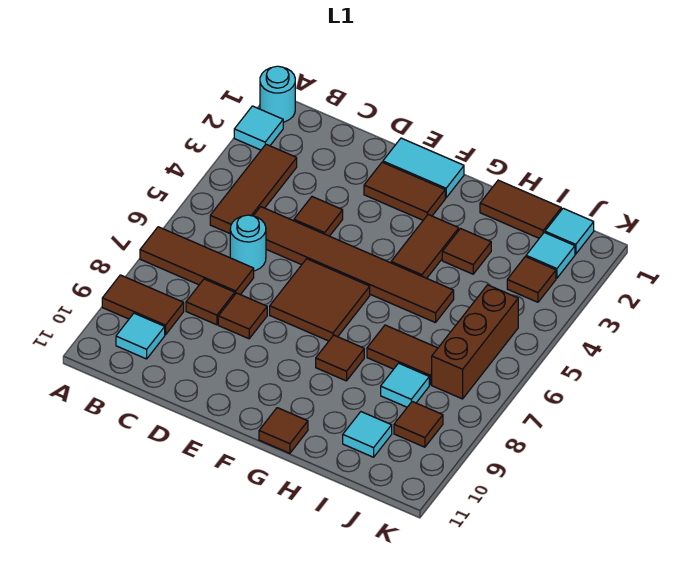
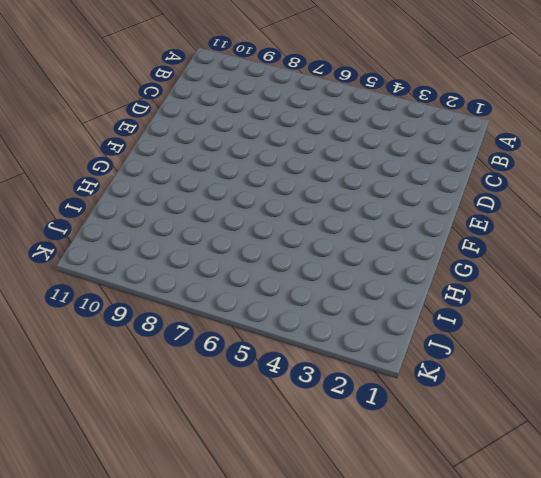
none -> cyan round brick A1 level 1
none -> cyan tile A2 level 1
none -> brown tile A7:C7 level 1

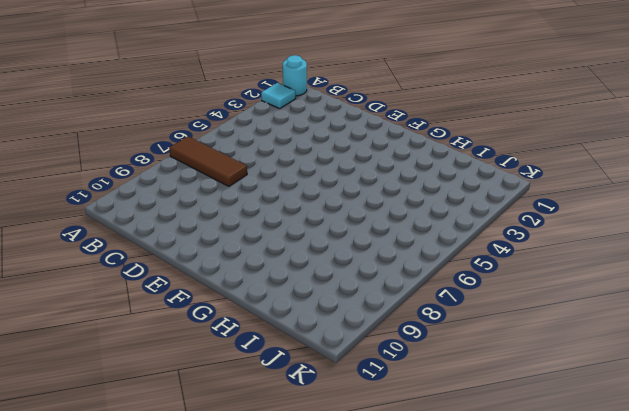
none -> brown tile A9:B9 level 1
none -> brown tile B3:B5 level 1
none -> cyan tile B10 level 1

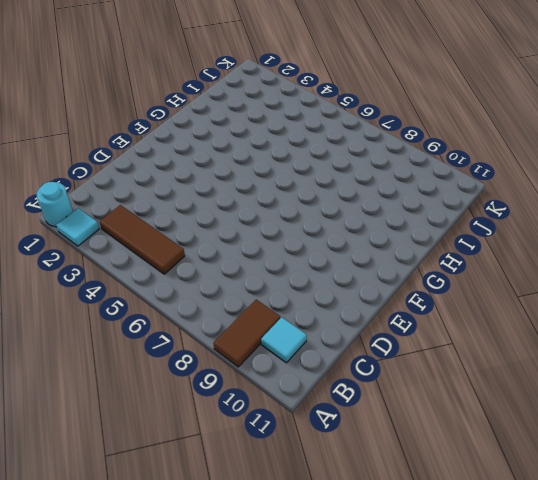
none -> brown tile A7:C7 level 1
none -> brown tile C5:H5 level 1
none -> cyan round brick C6 level 1

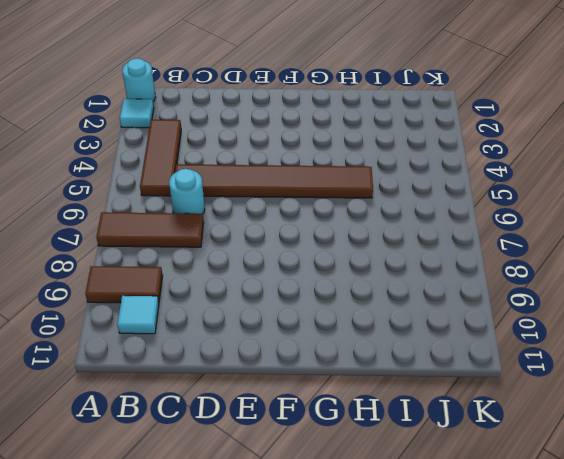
none -> brown tile C8 level 1
none -> brown tile D4 level 1
none -> brown tile D8 level 1

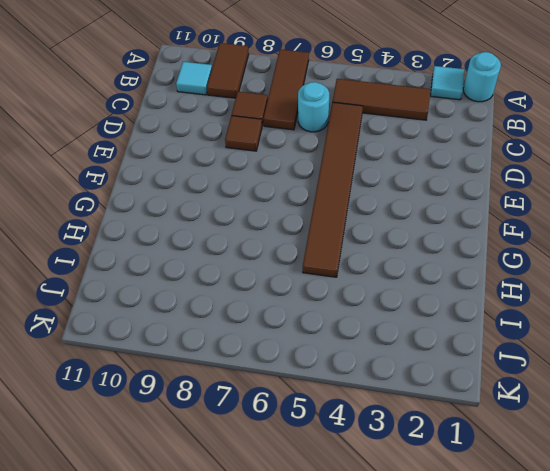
none -> brown tile D4 level 1
none -> cyan tile E1:F1 level 1
none -> brown tile E2:F2 level 1

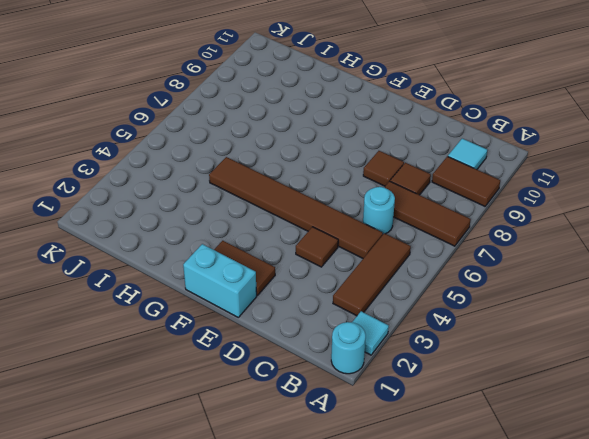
cyan brick E1:F1 level 1 -> cyan tile E1:F1 level 1
none -> brown tile E6:F7 level 1
none -> brown tile G3:G4 level 1
none -> brown tile G8 level 1

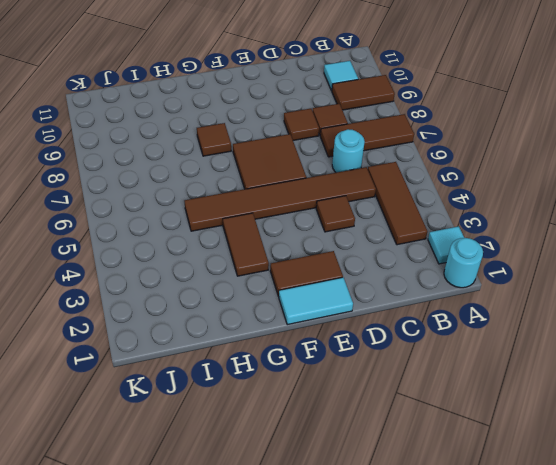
none -> brown tile G11 level 1
none -> brown tile H1:I1 level 1
none -> brown tile H3 level 1

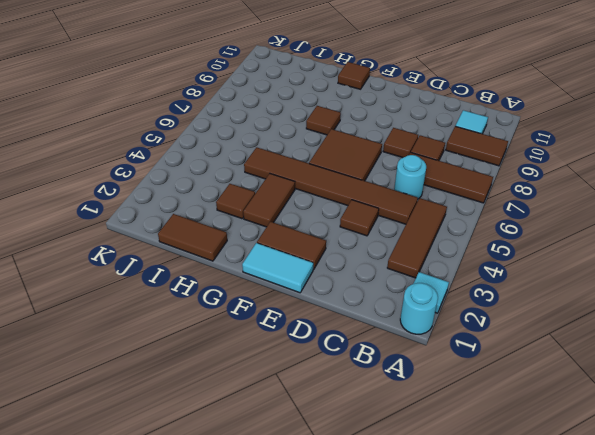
none -> brown tile H7:I7 level 1
none -> cyan tile I8 level 1
none -> cyan tile I10 level 1

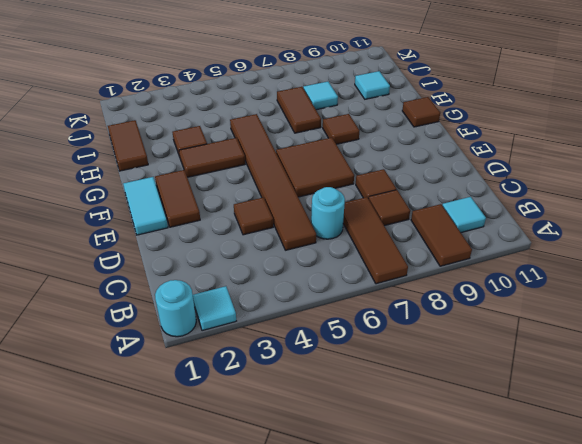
none -> brown tile B3:B5 level 1
none -> cyan tile J1 level 1
none -> cyan tile J2 level 1

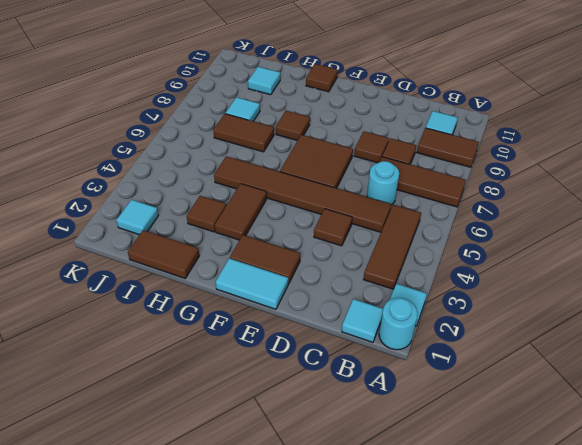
cyan tile B1 level 1 -> cyan tile J1 level 1
none -> brown tile J3 level 1
none -> brown brick J5:J7 level 1
none -> brown tile J9 level 1

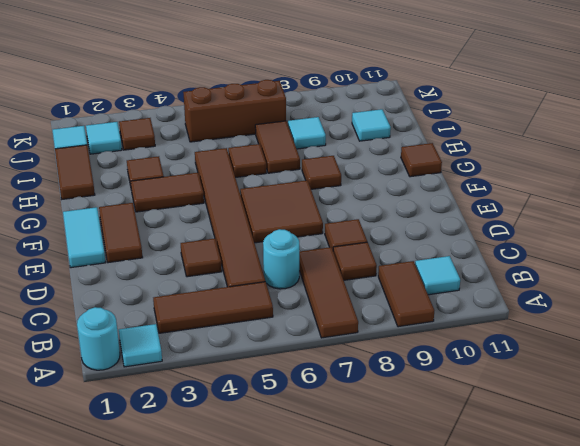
brown tile H6 level 1 -> brown tile J9 level 1

